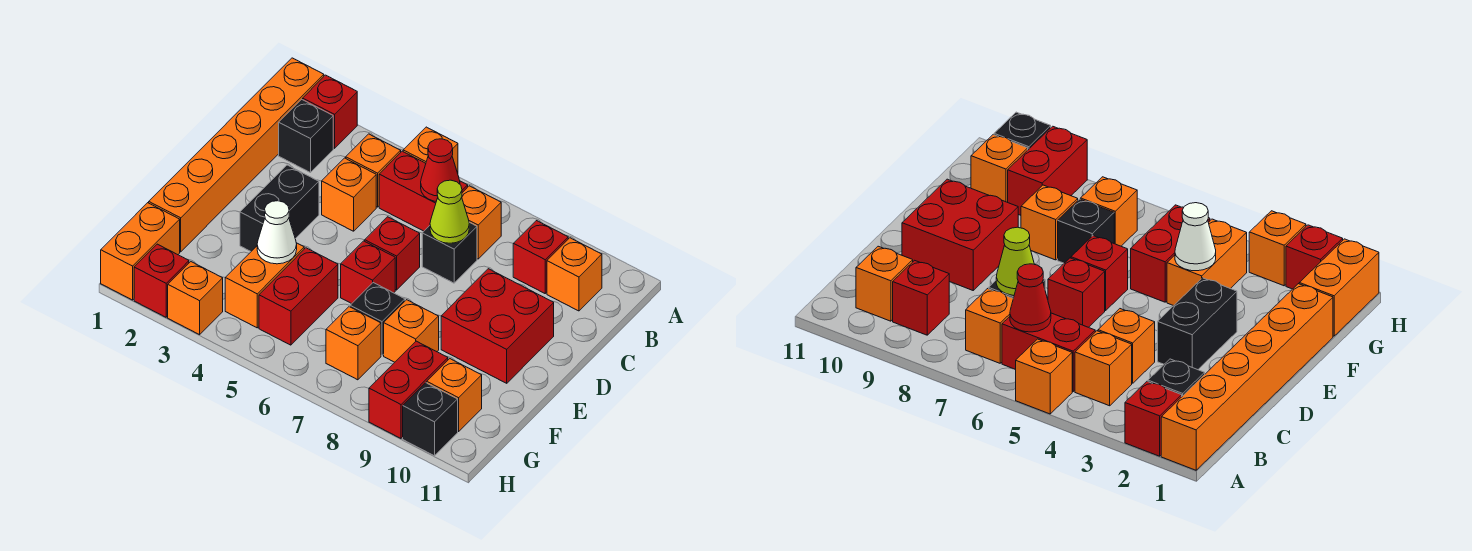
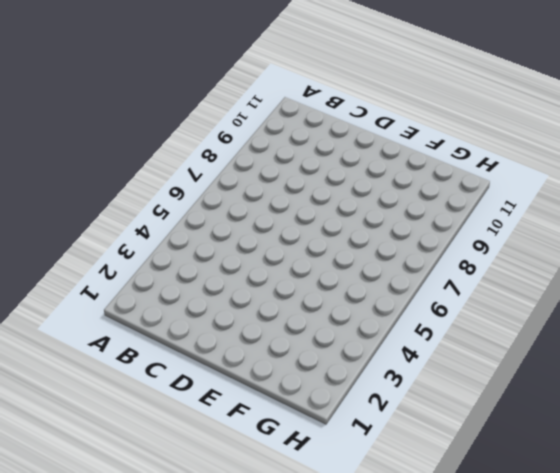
none -> orange brick A1:F1 level 1
none -> red brick A2 level 1
none -> orange brick A5 level 1

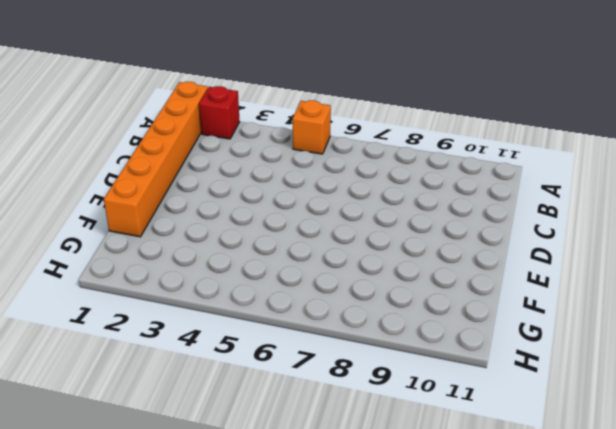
none -> black brick B2 level 1
none -> orange brick B4 level 1
none -> red brick B5:B6 level 1

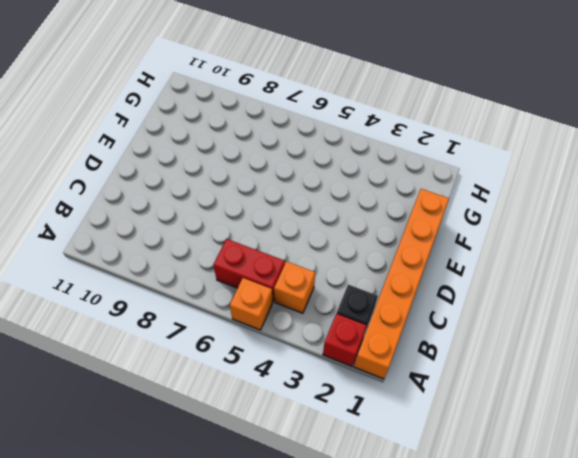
none -> orange brick B7 level 1
none -> red brick B9 level 1
none -> orange brick B10 level 1

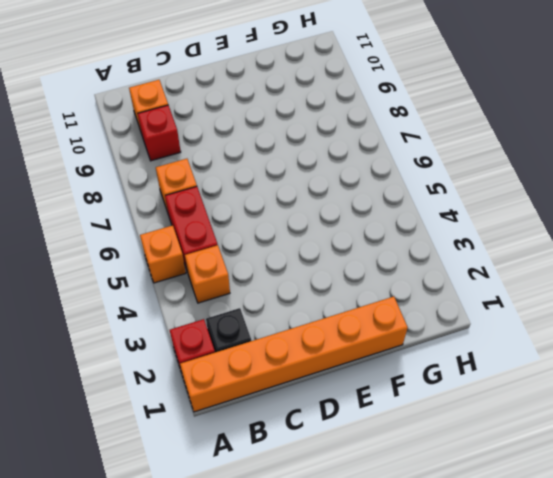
none -> orange brick C4 level 1
none -> black brick C7 level 1
none -> black brick D3:E3 level 1

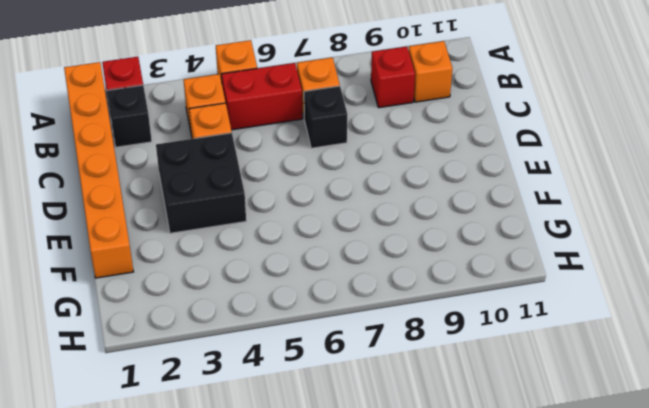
black brick D3:E4 level 1 -> black brick D3:E3 level 1
none -> red brick D6 level 1
none -> red brick D9:E10 level 1
none -> red brick E6 level 1

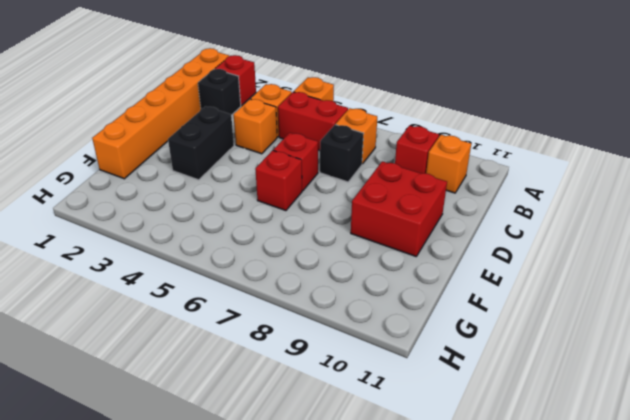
none -> orange brick F4:G4 level 1
none -> red brick F5:G5 level 1
none -> black brick F7 level 1

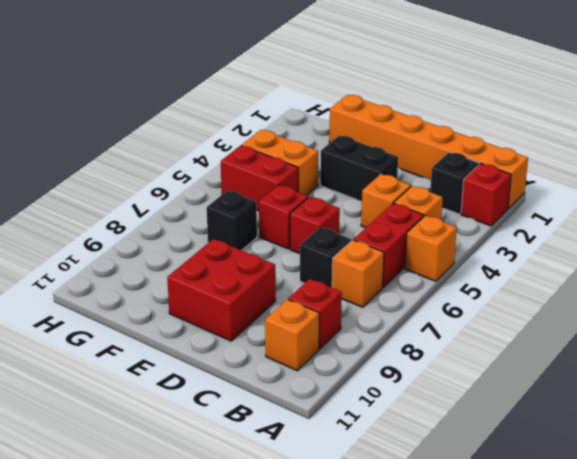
none -> orange brick F8 level 1
none -> orange brick G1:H1 level 1
none -> orange brick G7 level 1

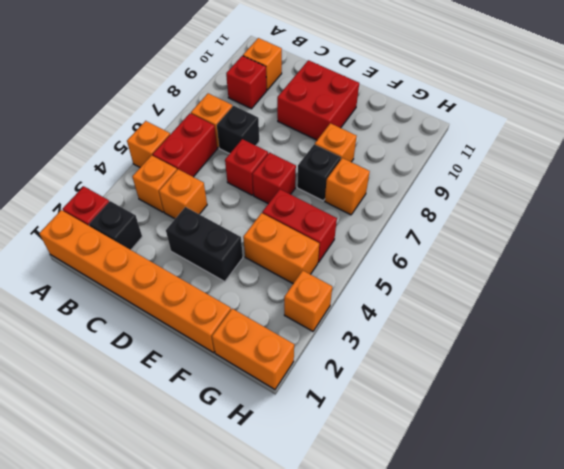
none -> red brick G9:H9 level 1
none -> orange brick G10 level 1
none -> red brick H2 level 1

